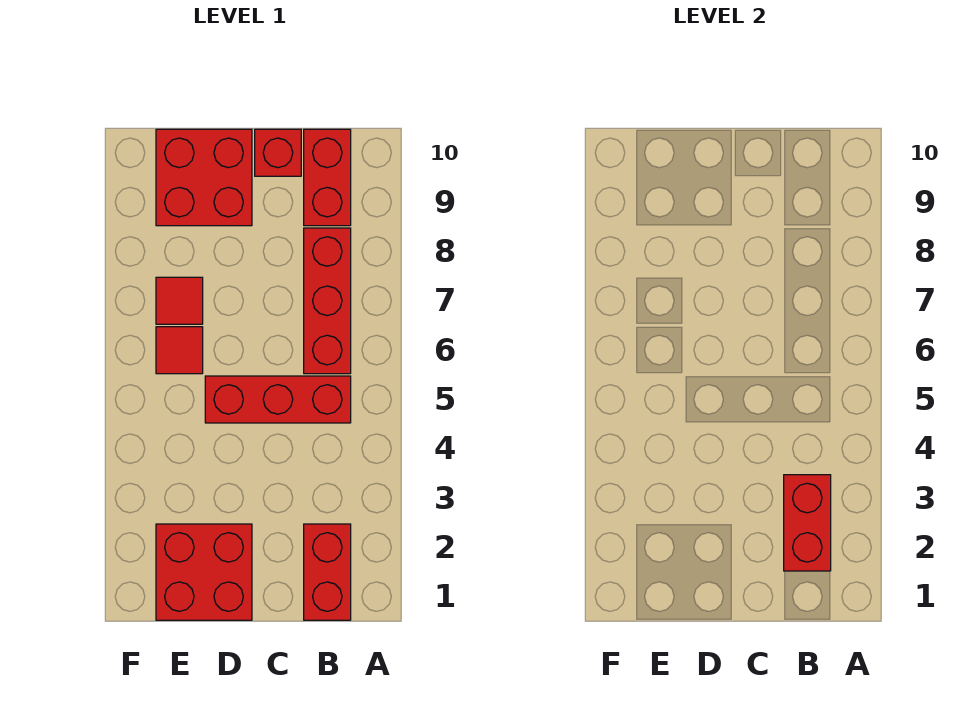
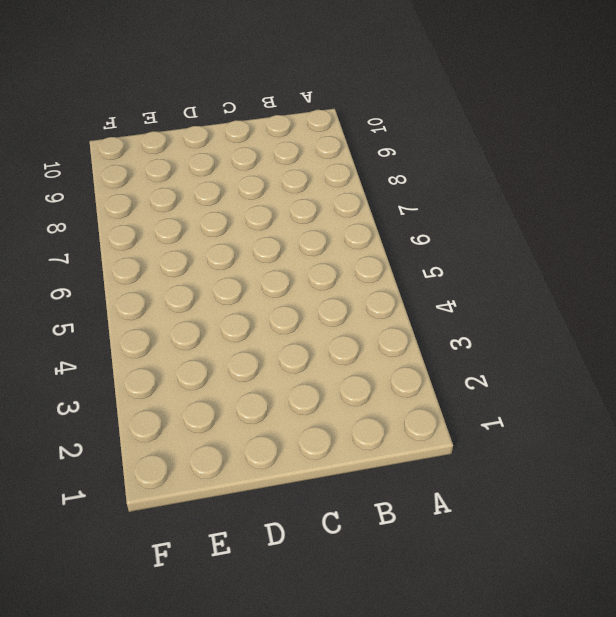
none -> red brick B1:B2 level 1
none -> red brick B5:D5 level 1

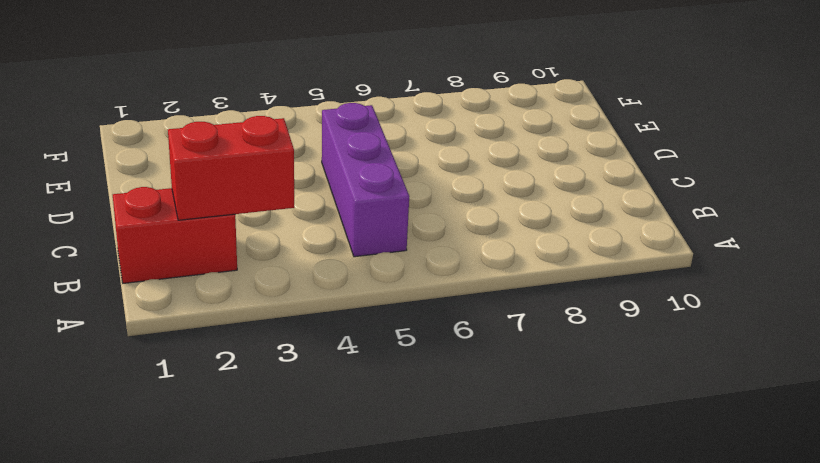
purple brick B5:D5 level 1 -> red brick B5:D5 level 1
none -> red brick B6:B8 level 1
none -> red brick B9:B10 level 1

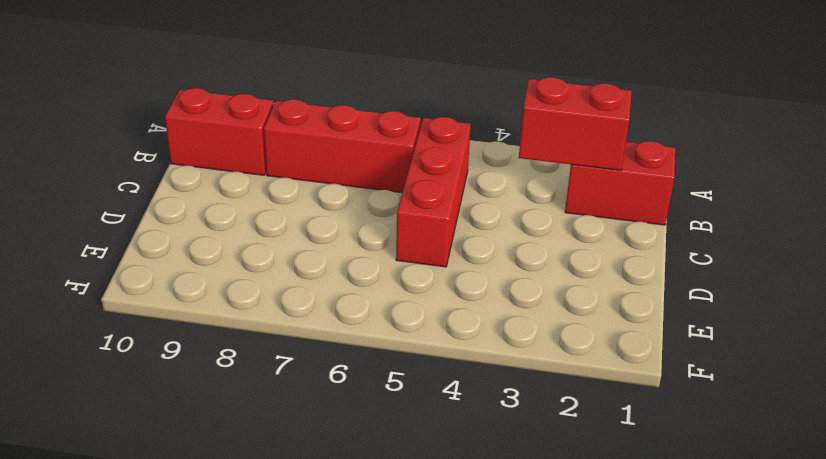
none -> red brick C10 level 1
none -> red brick D1:E2 level 1

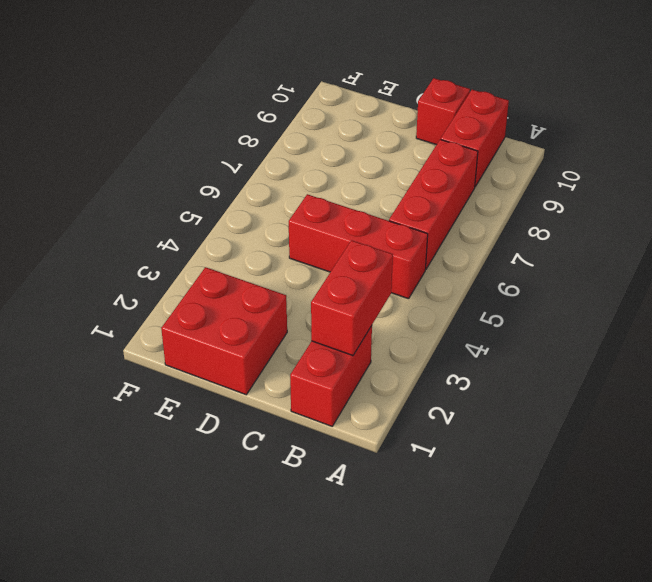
none -> red brick D9:E10 level 1
none -> red tile E6 level 1

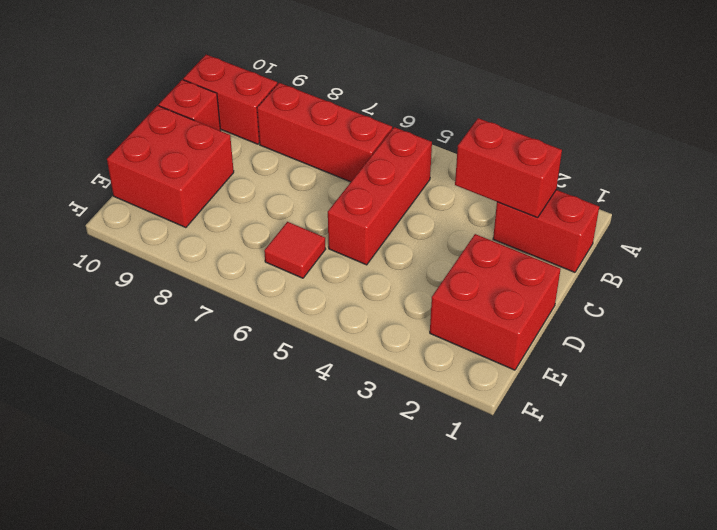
none -> red tile E7 level 1

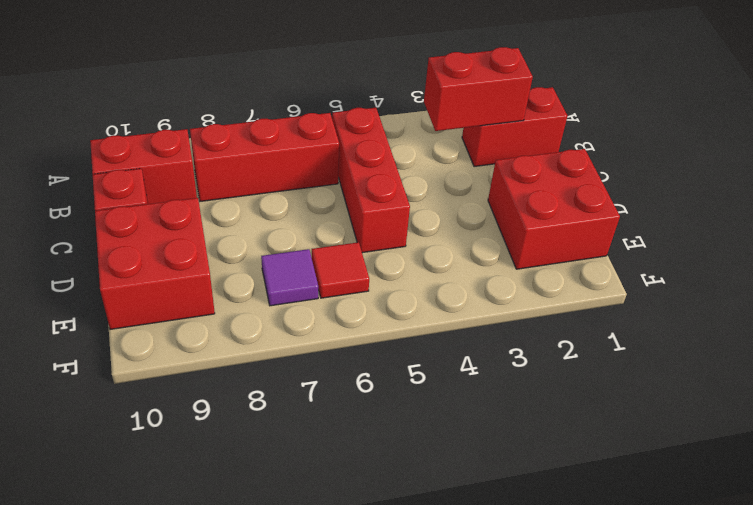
purple tile E7 level 1 -> red tile E7 level 1

